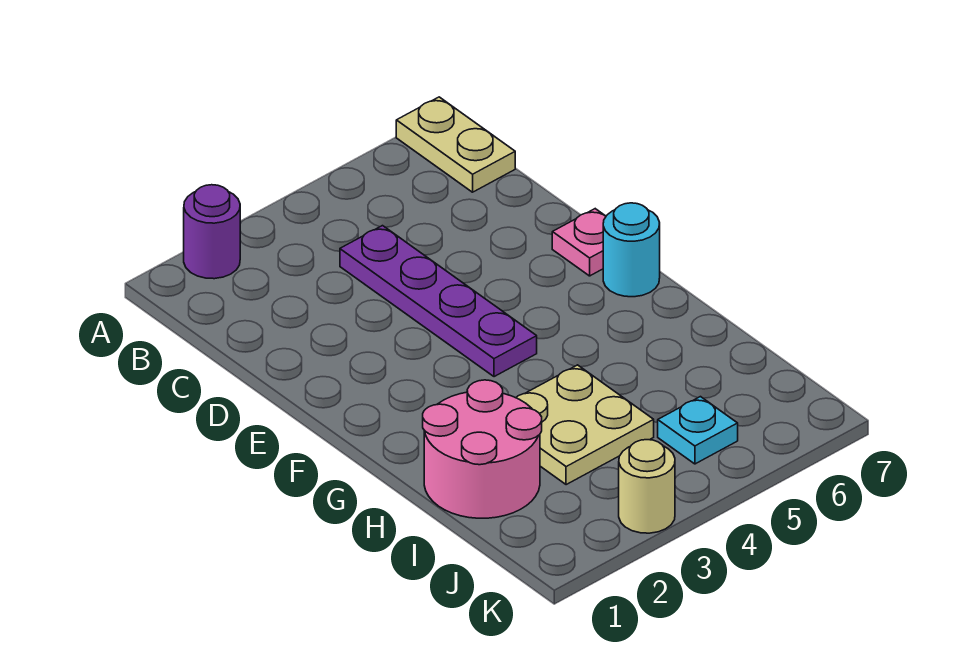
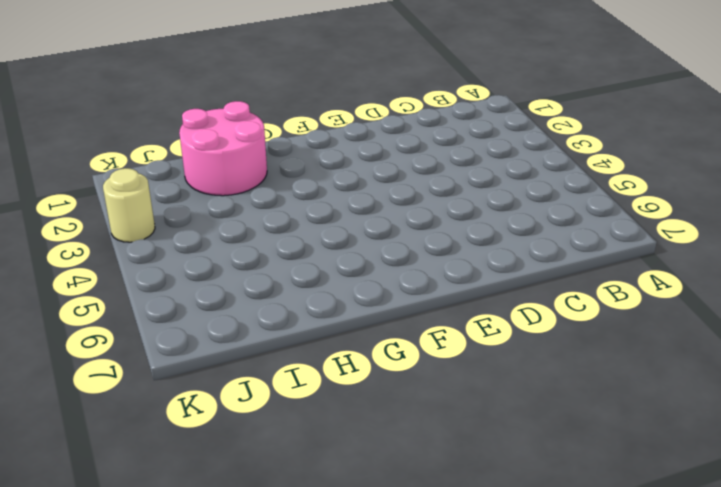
none -> purple round brick A2 level 1
none -> tan plate A7:B7 level 1

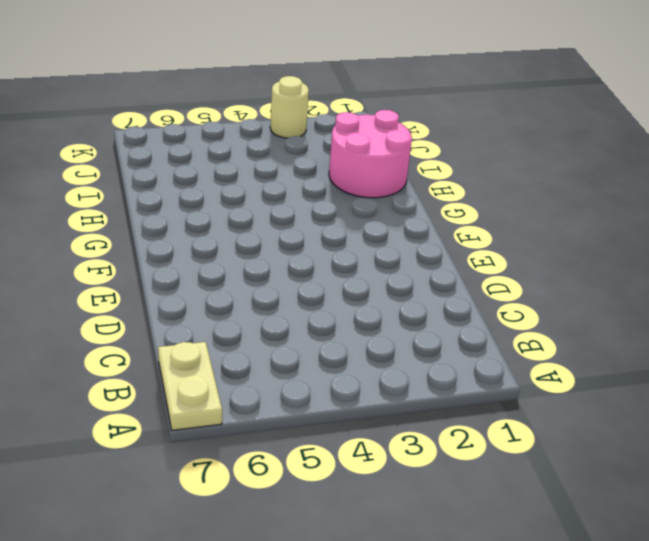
none -> purple round brick A2 level 1
none -> purple plate C4:F4 level 1

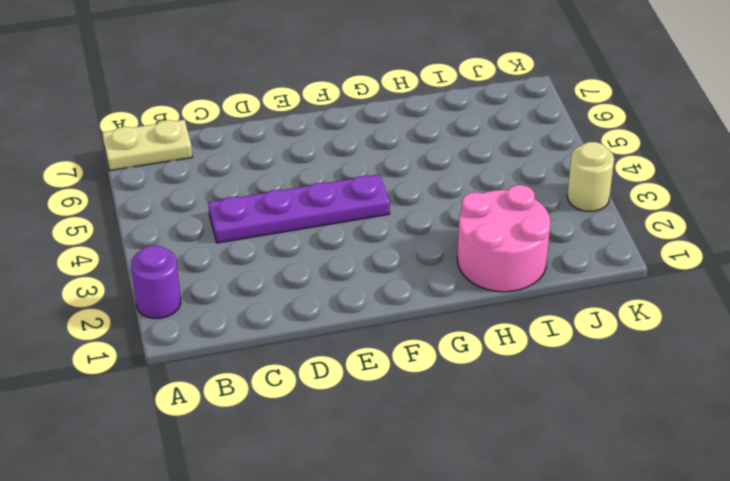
none -> pink plate E7 level 1
none -> cyan round brick F7 level 1

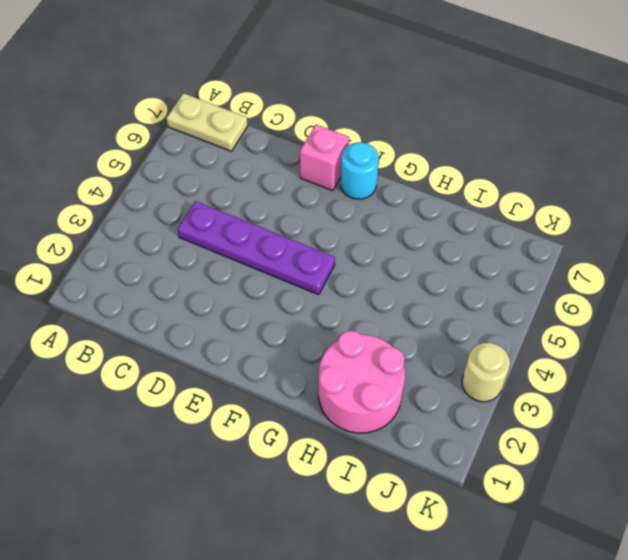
pink brick E7 level 1 -> pink plate E7 level 1
none -> purple round brick A2 level 1
none -> tan plate H3:I4 level 1

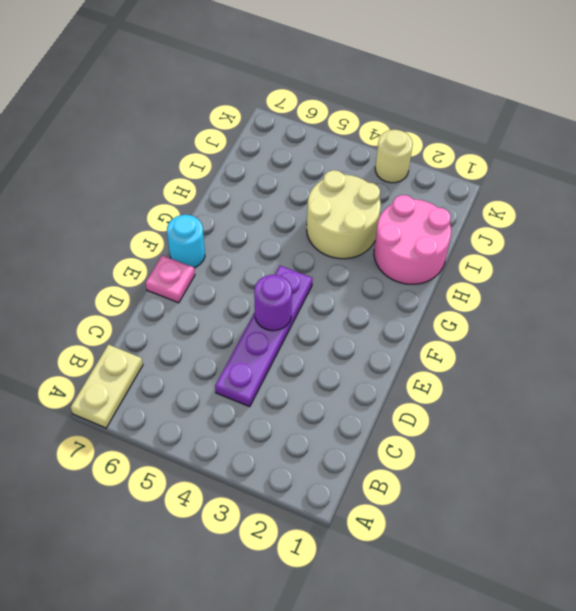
purple round brick E4 level 2 -> purple round brick A2 level 1
tan round brick H3:I4 level 1 -> tan plate H3:I4 level 1
none -> cyan plate J5 level 1

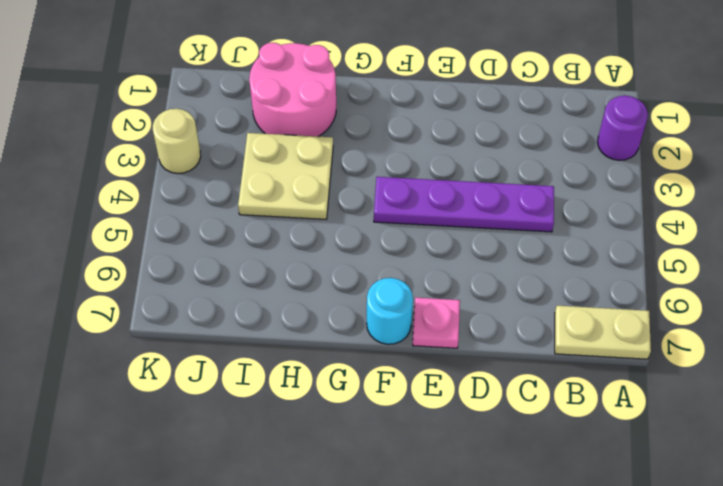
none -> cyan plate J5 level 1

